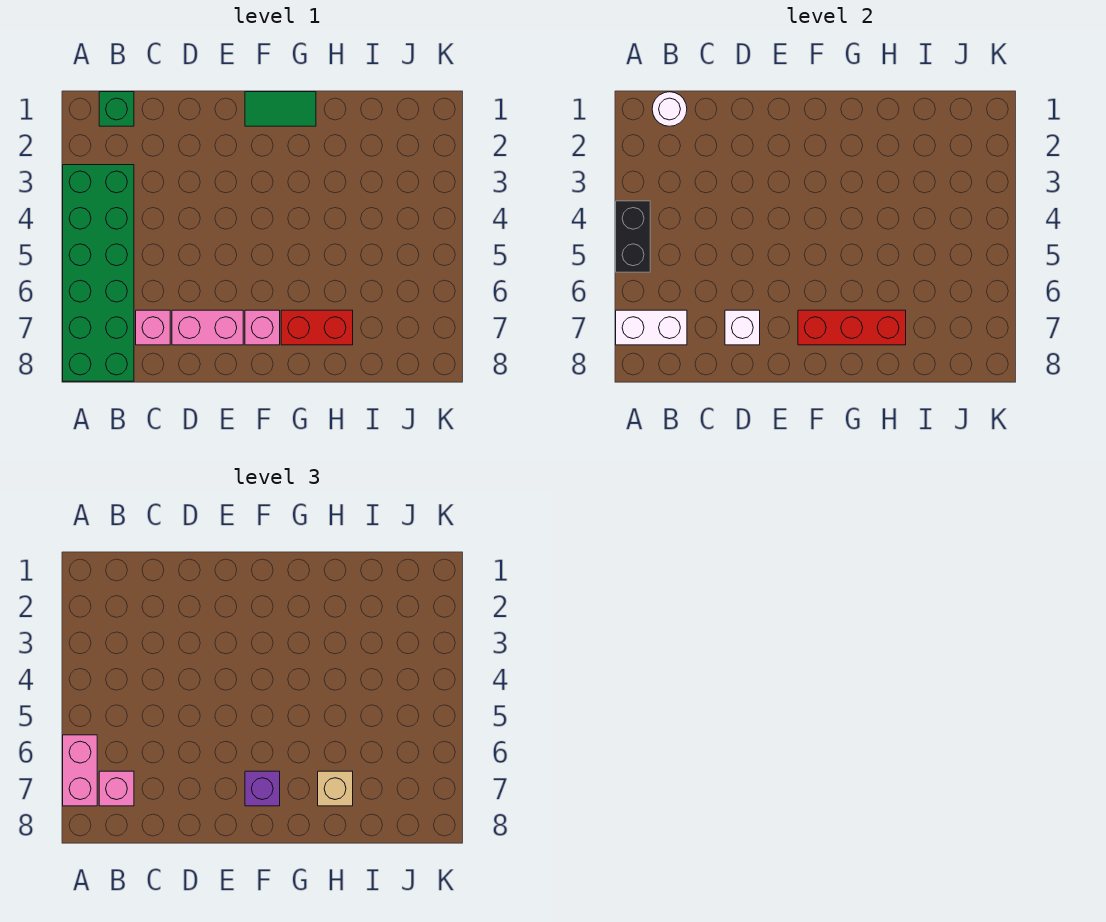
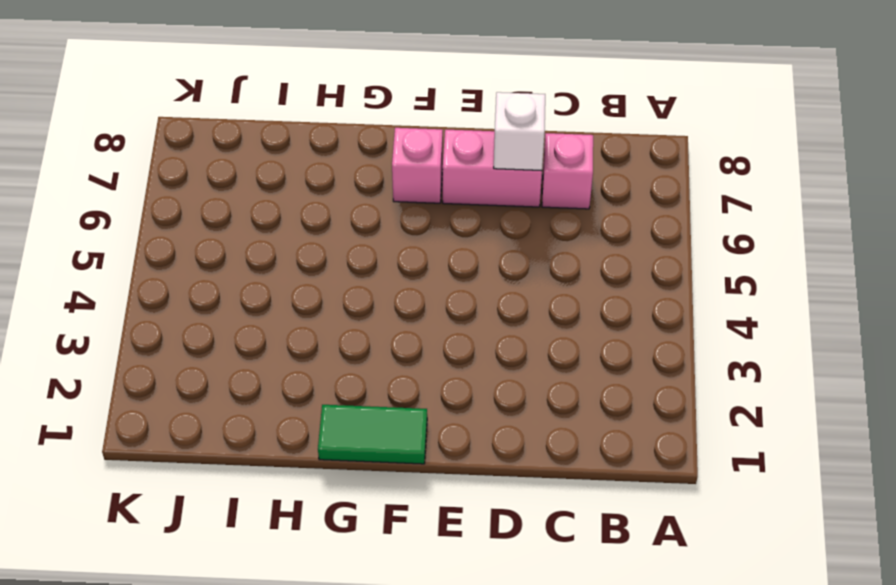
none -> green brick A3:B8 level 1
none -> green brick B1 level 1
none -> red brick G7:H7 level 1

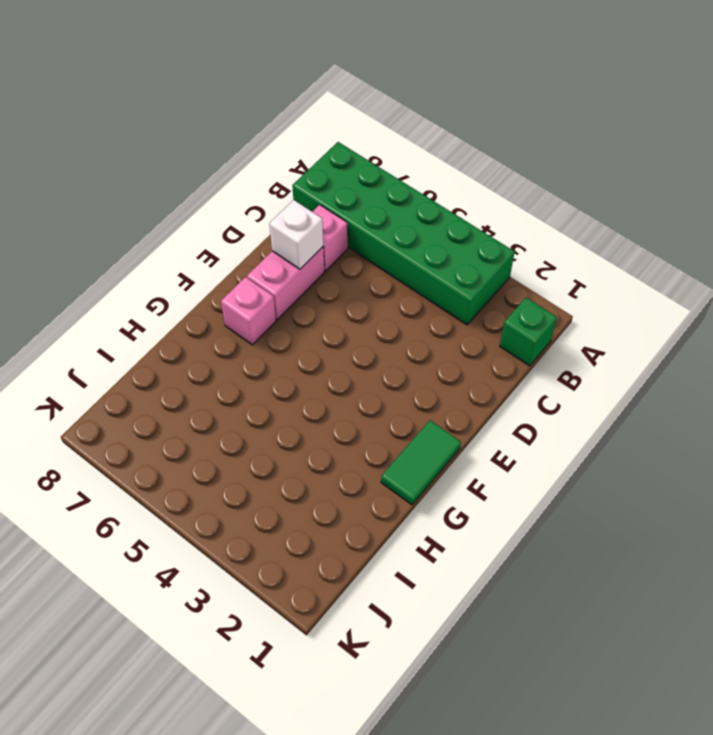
none -> red brick G7:H7 level 1
none -> black brick A4:A5 level 2
none -> white brick A7:B7 level 2

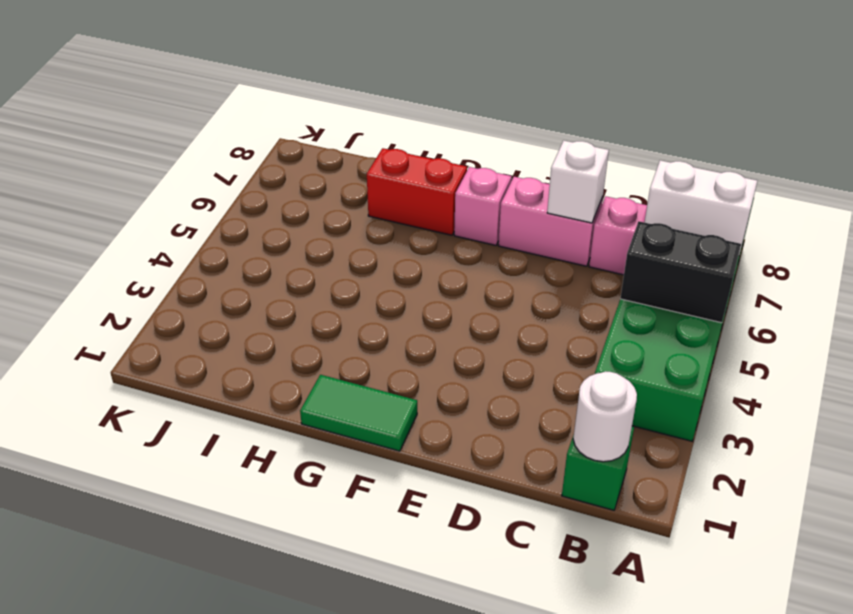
black brick A5:B5 level 2 -> black brick A4:A5 level 2
none -> red brick F7:H7 level 2
none -> pink brick A6:A7 level 3
none -> pink brick B7 level 3

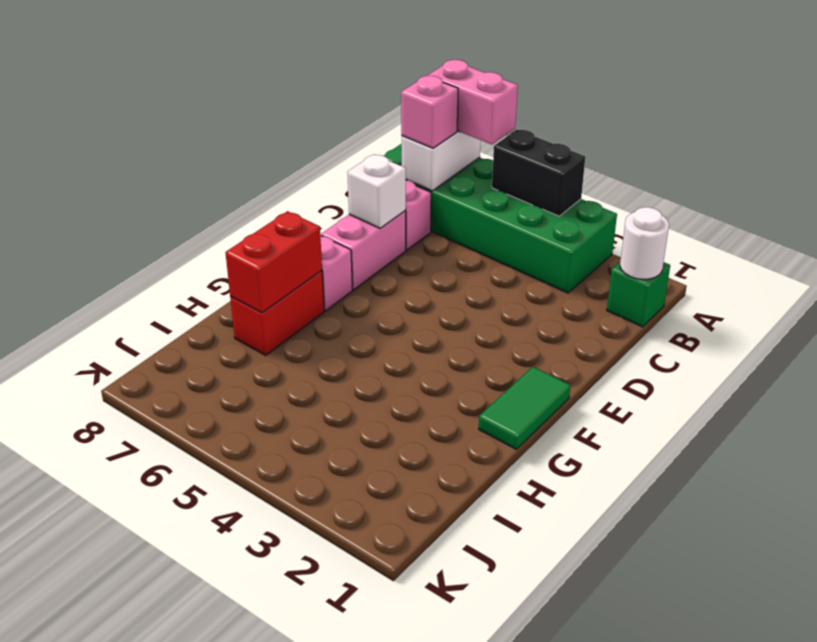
red brick G7:H7 level 2 -> red brick F7:H7 level 2
none -> purple brick F7 level 3
none -> tan brick H7 level 3

